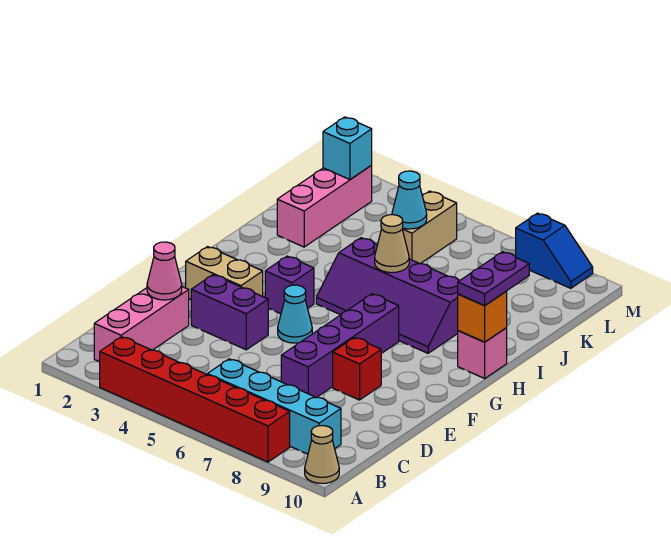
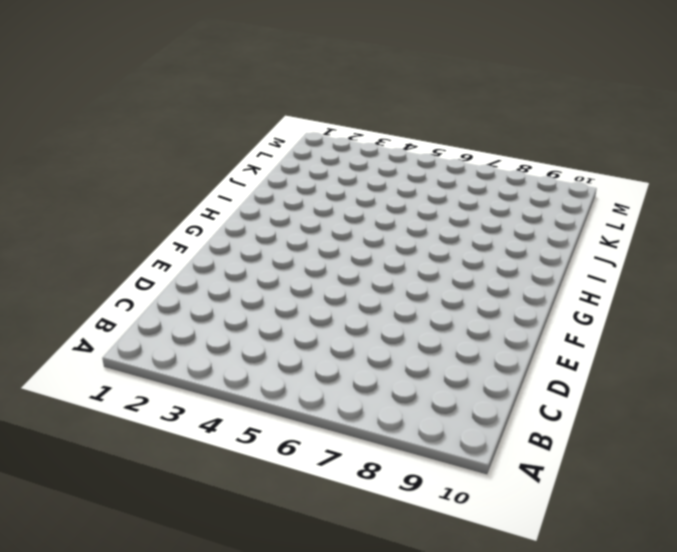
none -> red brick A3:A8 level 1
none -> tan cone A10 level 1
none -> pink brick B2:D2 level 1

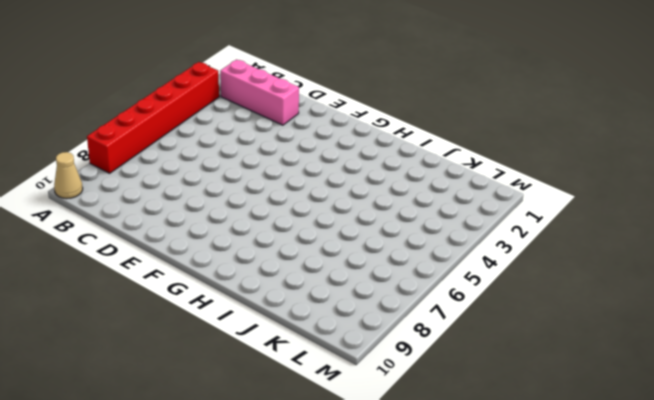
none -> cyan brick B6:B9 level 1
none -> purple brick D7:G7 level 1
none -> purple brick E3:E4 level 1

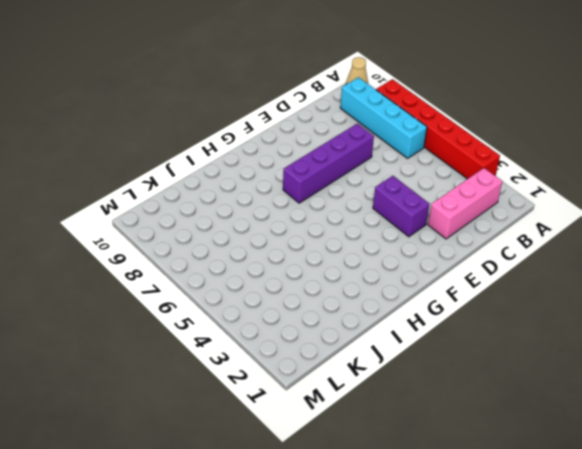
none -> red brick E8 level 1
none -> tan brick F2:F3 level 1
none -> cyan cone F5 level 1

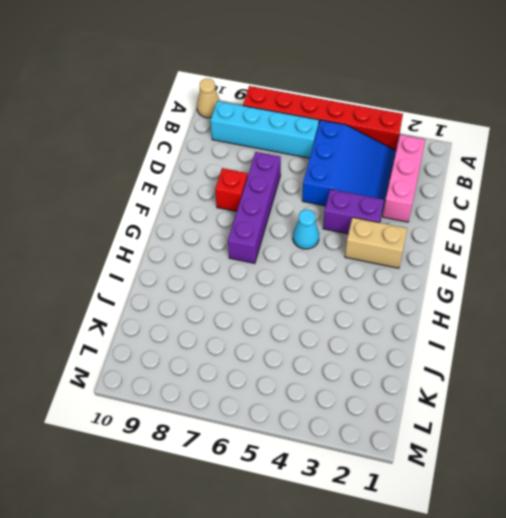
blue slope B3:D5 level 1 top 5 -> none
none -> purple brick G4 level 1
none -> purple slope H5:I8 level 1 top I
none -> pink brick H10 level 1

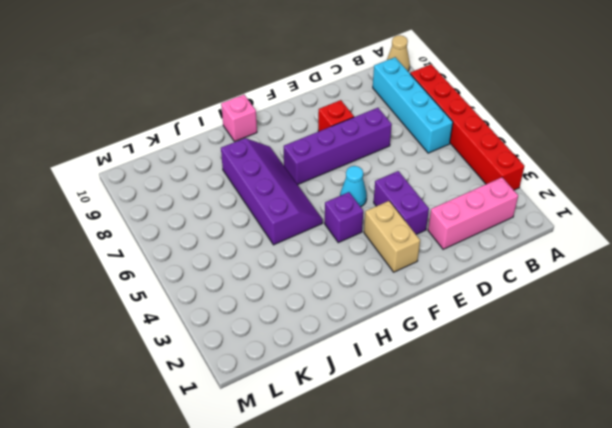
none -> pink brick J2:L2 level 1
none -> tan brick K5:L5 level 1
none -> blue slope M8:M9 level 1 top 8

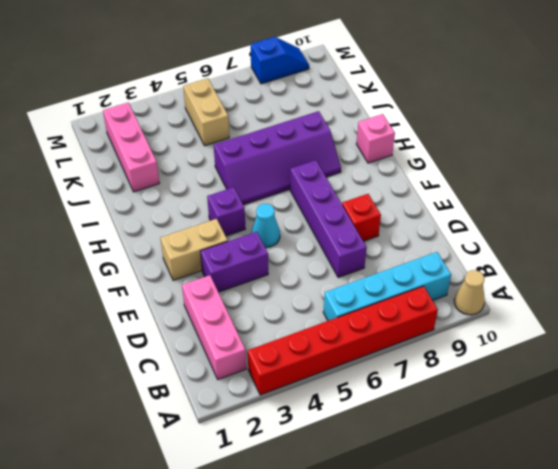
none -> pink cone D2 level 2
none -> orange brick H10 level 2
none -> tan cone I6 level 2

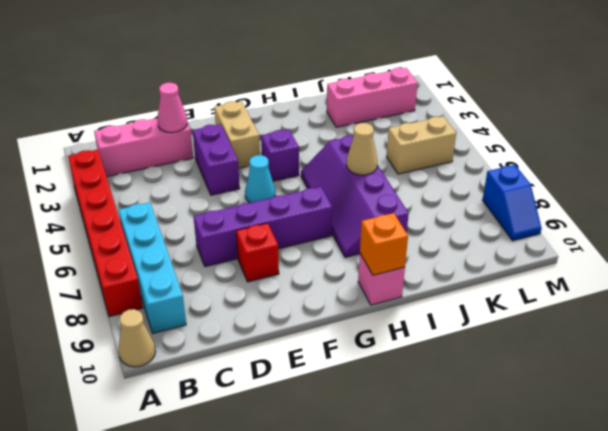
none -> cyan cone K5 level 2
none -> cyan brick L2 level 2
none -> purple plate H10:I10 level 3

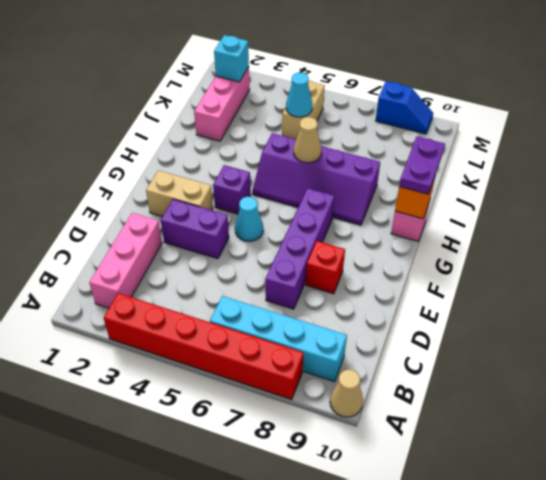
none -> pink cone D2 level 2

